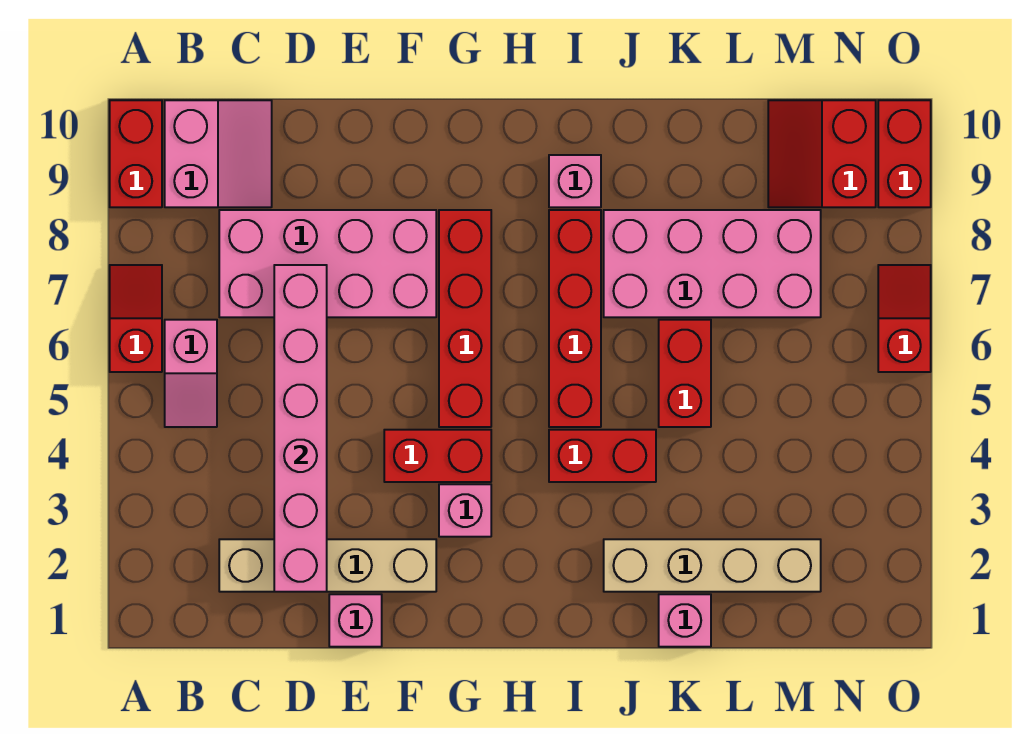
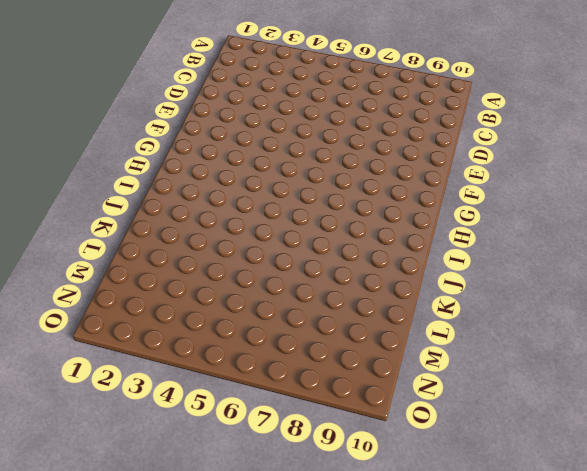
none -> red slope A6:A7 level 1 top 6
none -> red brick A9:A10 level 1
none -> pink slope B5:B6 level 1 top 6

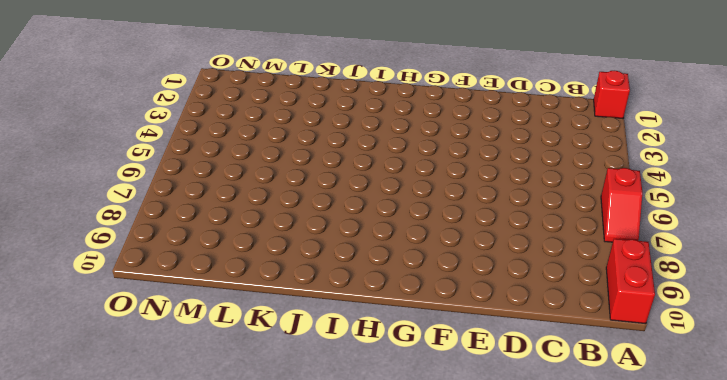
red brick A1 level 1 -> none
none -> pink slope B5:B6 level 1 top 6
none -> pink slope B9:C10 level 1 top B
none -> tan brick C2:F2 level 1

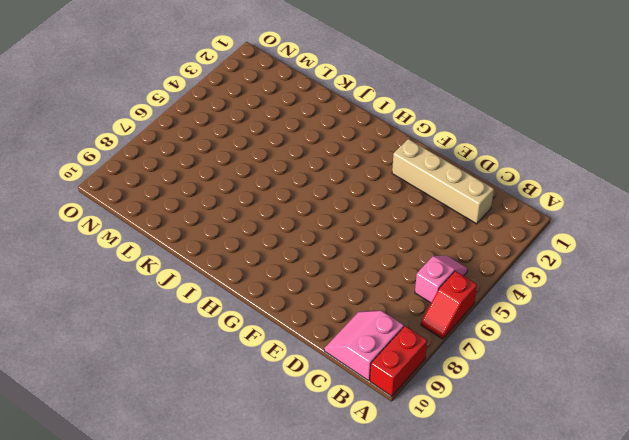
none -> pink brick C7:F8 level 1
none -> pink brick E1 level 1
none -> red brick F4:G4 level 1

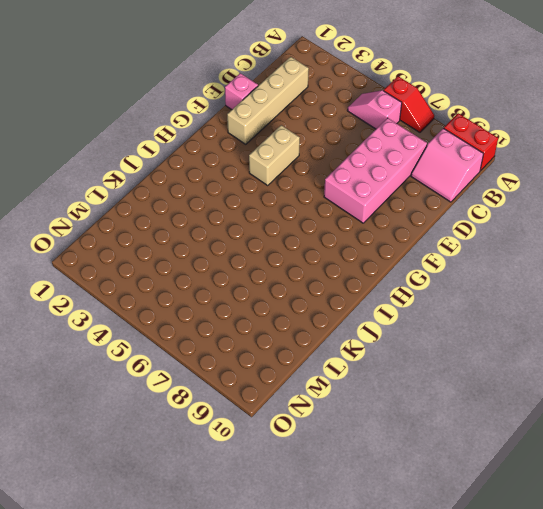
tan brick F4:G4 level 1 -> red brick F4:G4 level 1
none -> pink brick G3 level 1
none -> red brick G5:G8 level 1
none -> red brick I4:J4 level 1

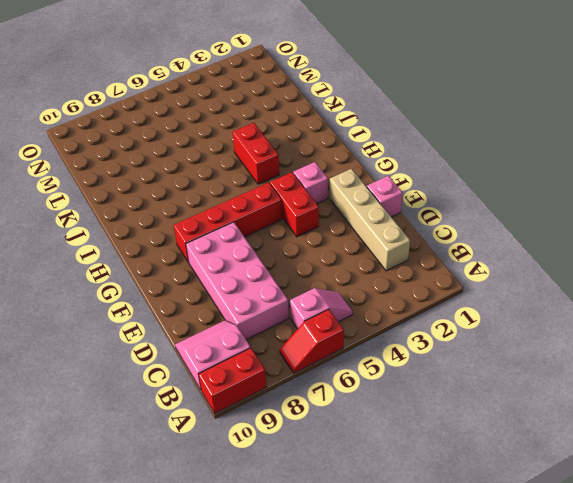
none -> red brick I5:I8 level 1
none -> pink brick I9 level 1
none -> tan brick J2:M2 level 1

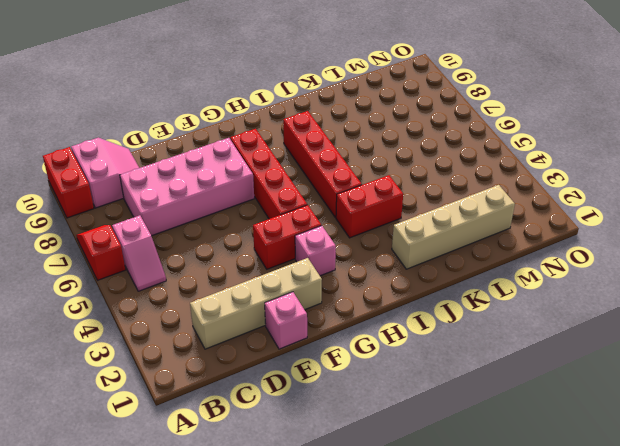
none -> pink brick I9 level 1
none -> pink brick J7:M8 level 1
none -> pink brick K1 level 1

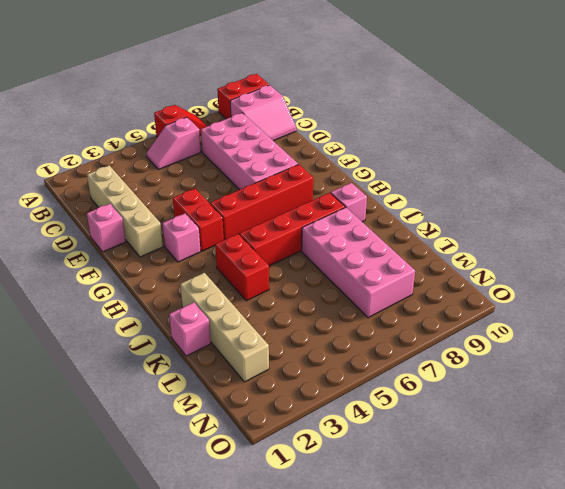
none -> red brick K5:K6 level 1
none -> red slope M9:N10 level 1 top N
none -> red slope O6:O7 level 1 top 6

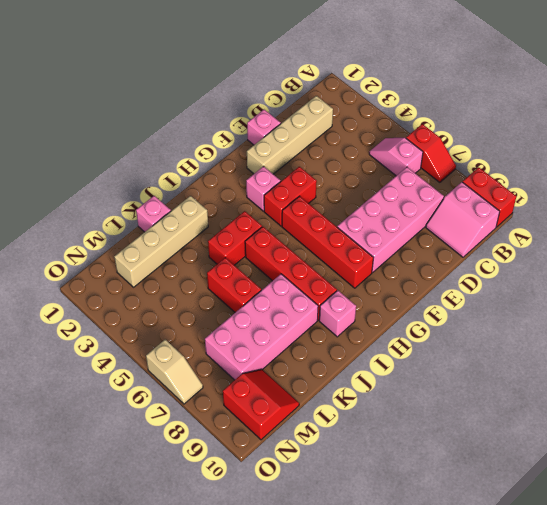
tan slope O6:O7 level 1 top 6 -> red slope O6:O7 level 1 top 6
none -> red brick O9:O10 level 1
none -> pink brick D2:D7 level 2

